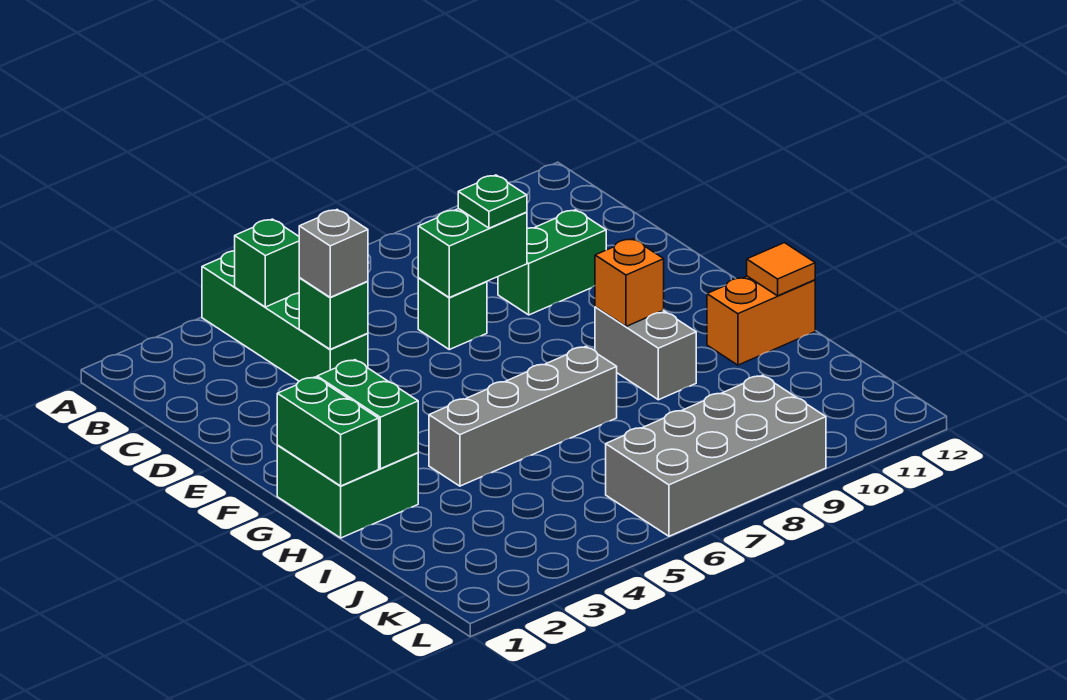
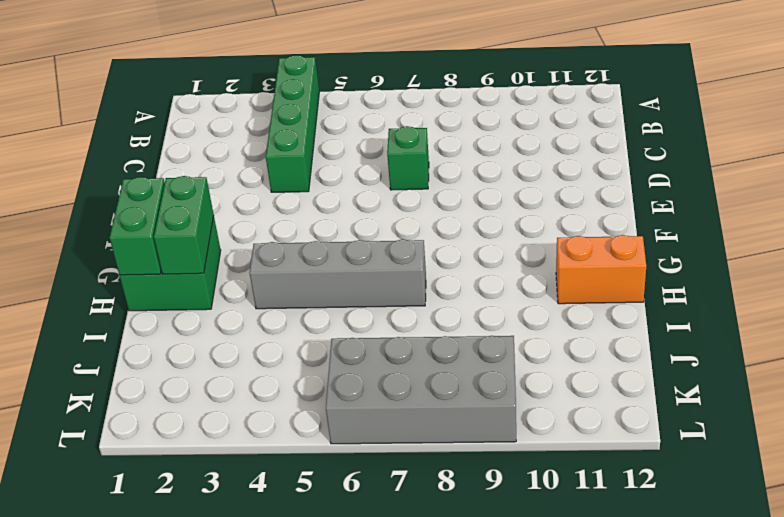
none -> green brick D9:D10 level 1
none -> grey brick G9:H9 level 1
none -> green brick B4 level 2

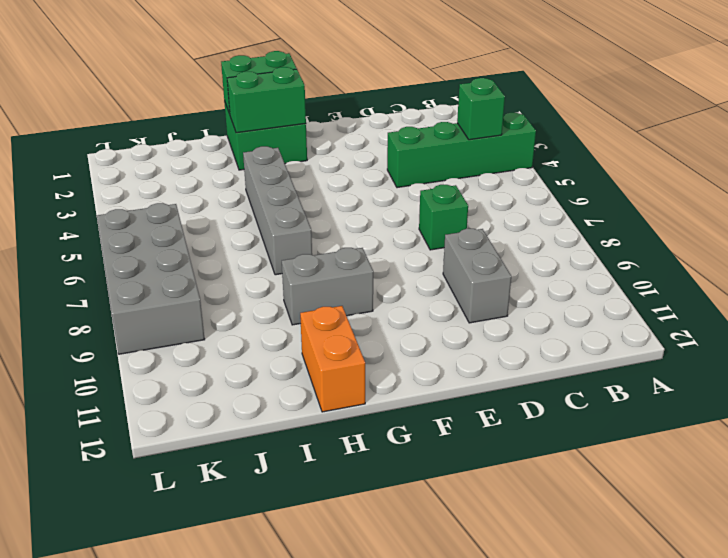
grey brick D9:D10 level 1 -> green brick D9:D10 level 1
none -> green brick D4 level 2
none -> green brick D7:D8 level 2
none -> orange brick G9 level 2

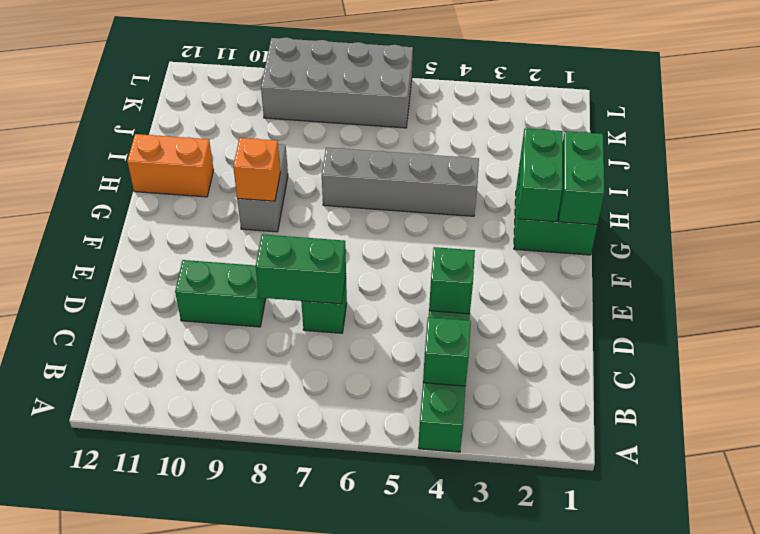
none -> orange tile H12 level 2
none -> grey brick D4 level 3
none -> green plate D8 level 3

